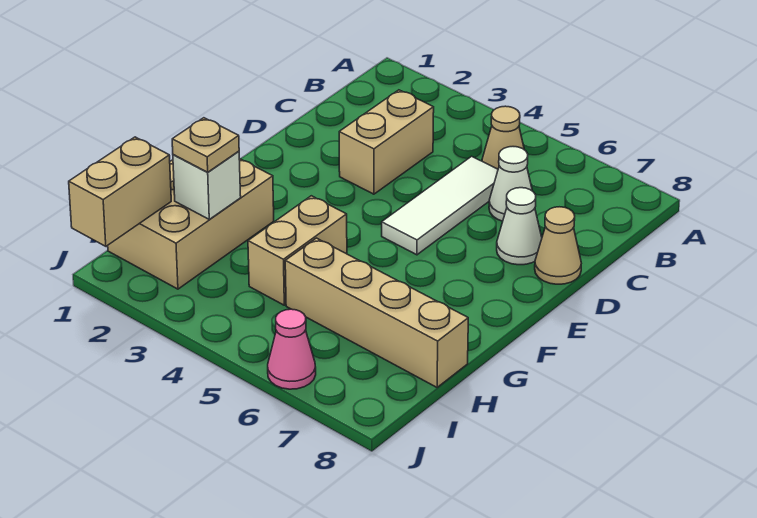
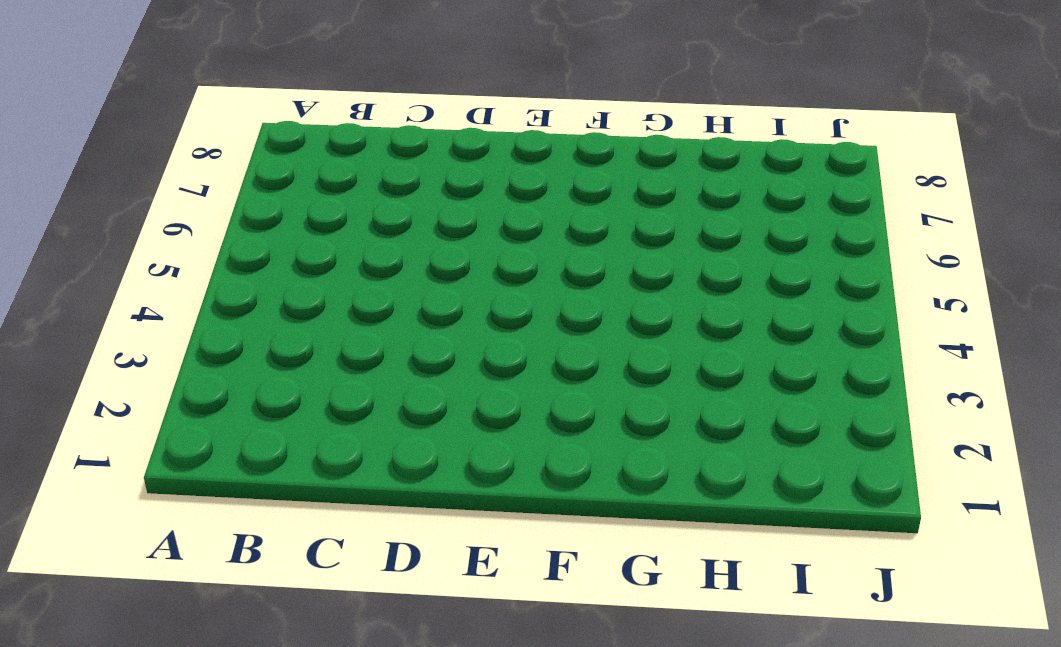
none -> tan cone B5 level 1
none -> tan brick C3:D3 level 1
none -> white tile C5:E5 level 1

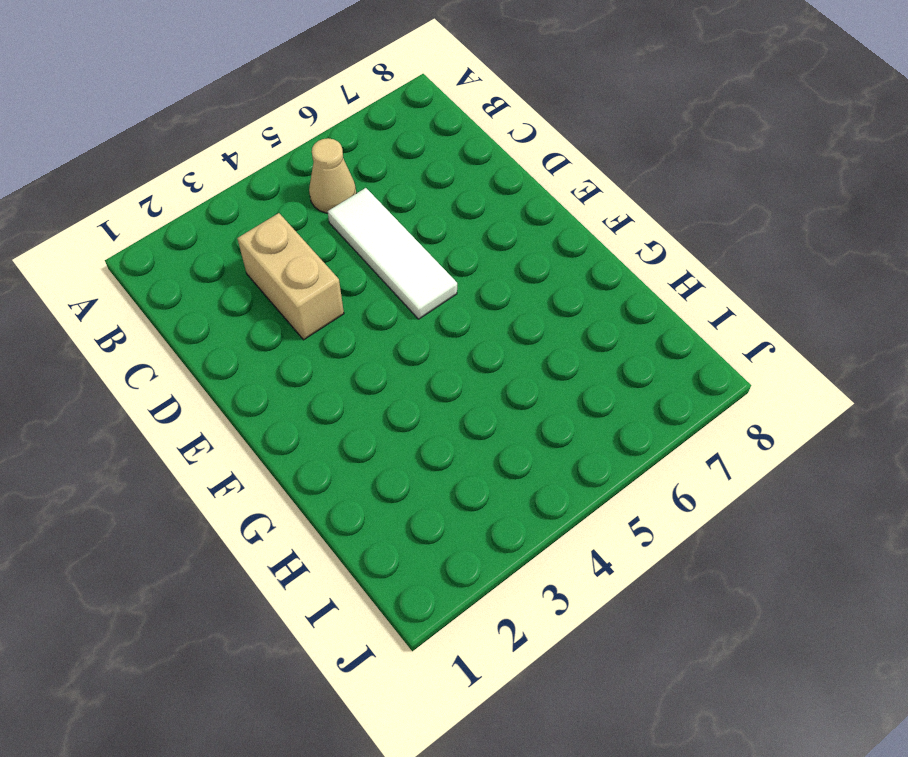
none -> white cone C6 level 1
none -> white cone D7 level 1
none -> tan cone D8 level 1

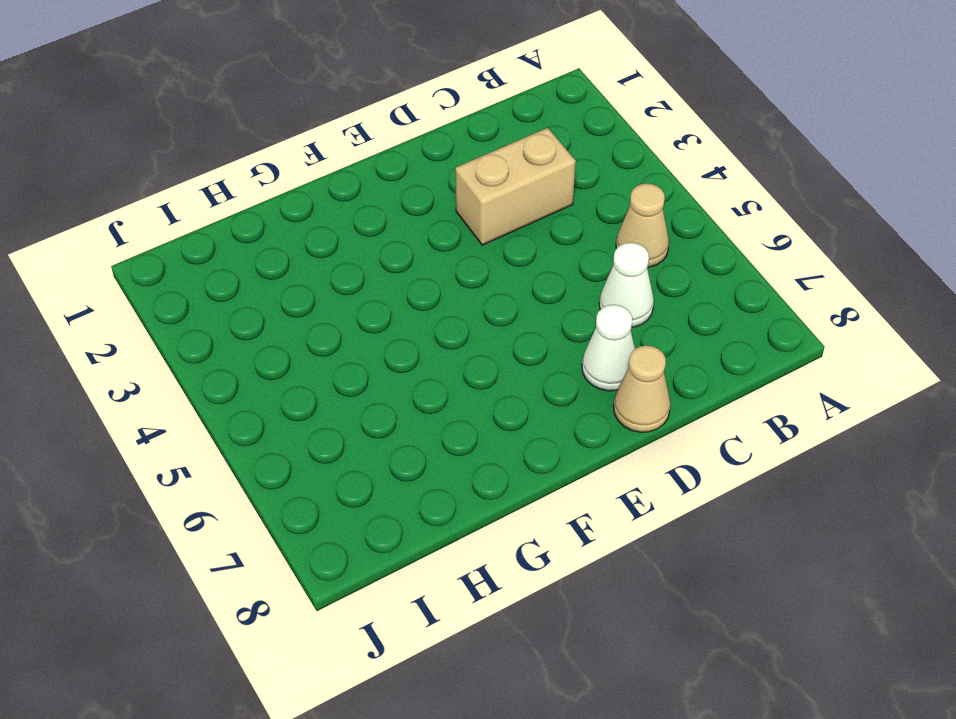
none -> white tile C5:E5 level 1
none -> tan brick G1:I2 level 1
none -> tan brick G4:H4 level 1

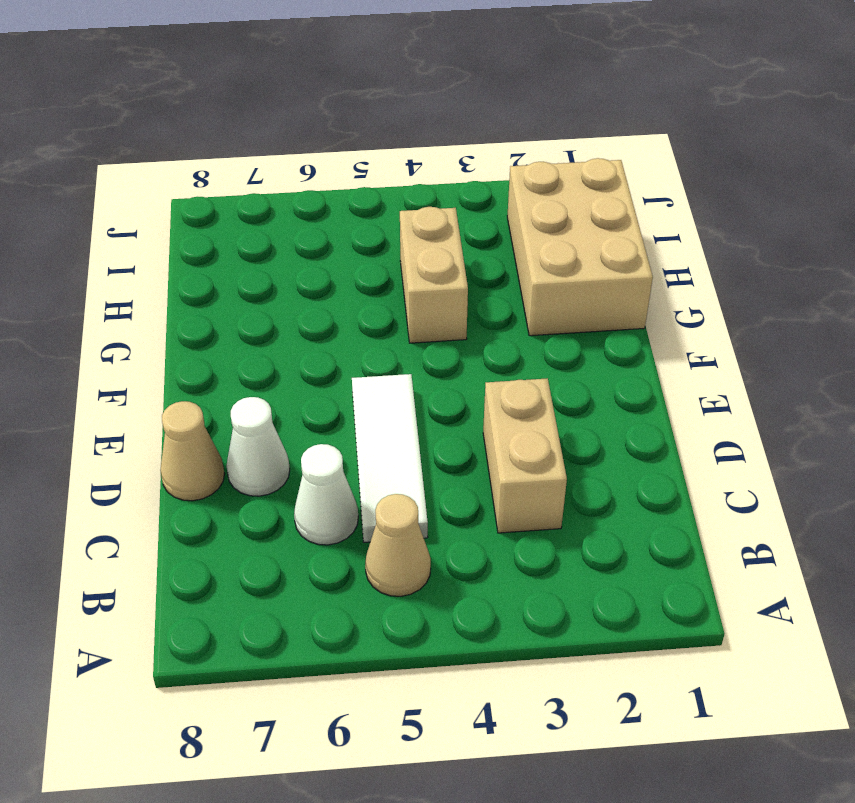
none -> tan brick H5:H8 level 1
none -> pink cone J6 level 1
none -> white brick H2 level 2

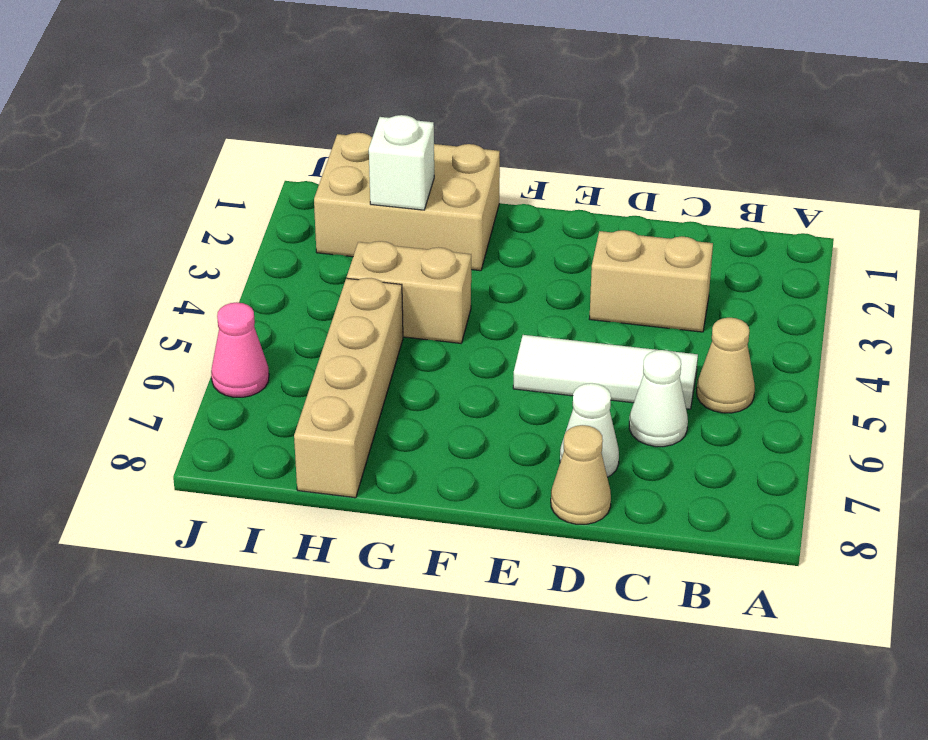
none -> tan brick I1:J1 level 2
none -> tan plate H2 level 3

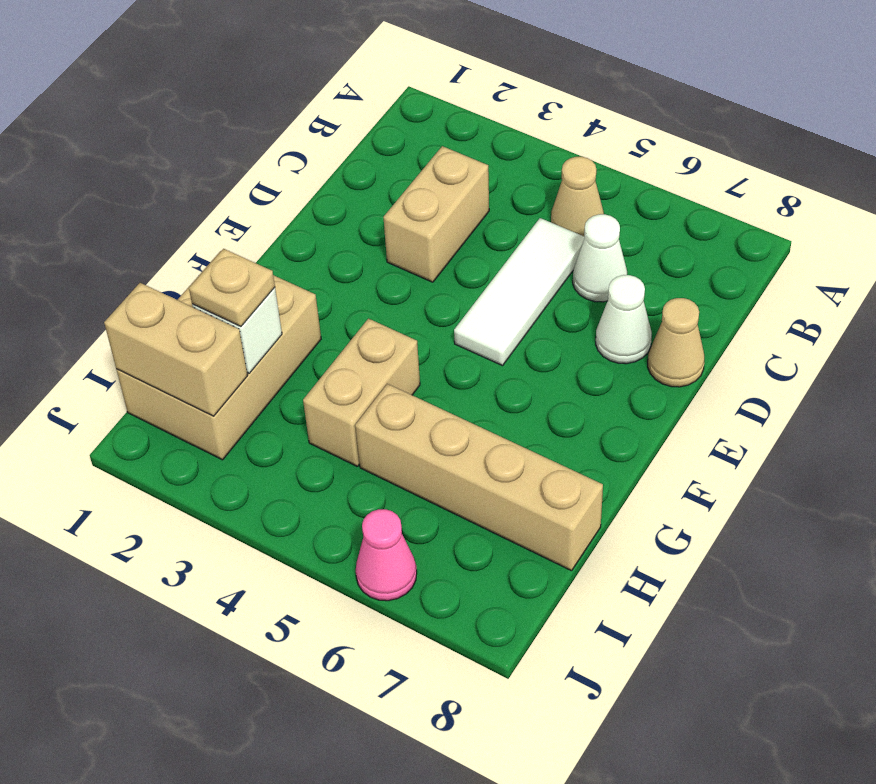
tan brick I1:I2 level 2 -> tan brick I1:J1 level 2

